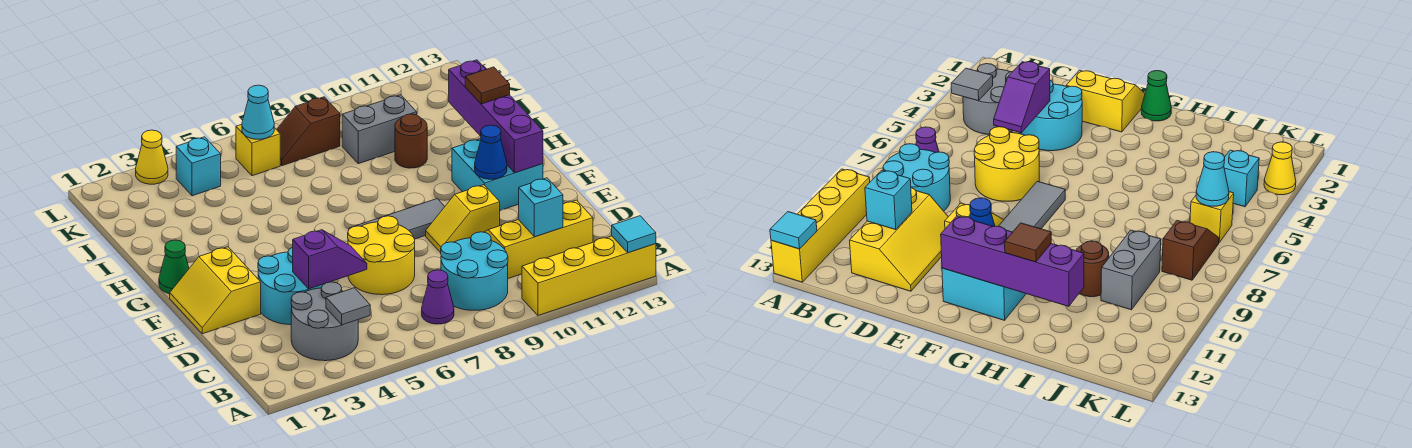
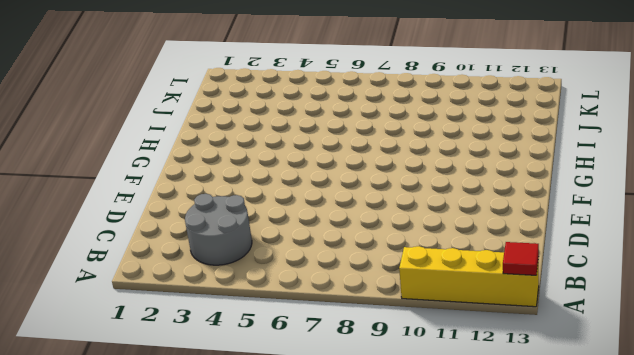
red tile A13 level 2 -> cyan tile A13 level 2
none -> purple cone B7 level 1
none -> cyan round brick B8:C9 level 1
none -> yellow slope C10:D12 level 1 top C

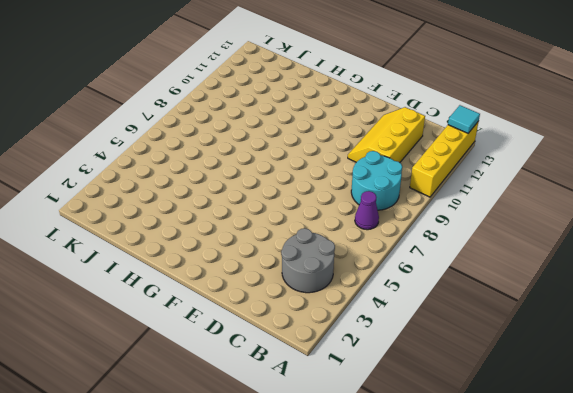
none -> cyan round brick D3:E4 level 1
none -> yellow round brick D6:E7 level 1
none -> yellow slope E1:F2 level 1 top 2

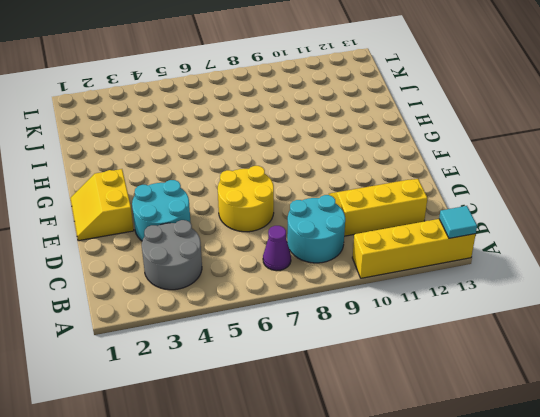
none -> yellow slope E9:E10 level 1 top 10
none -> grey tile F7:F9 level 1
none -> cyan brick F11:G12 level 1

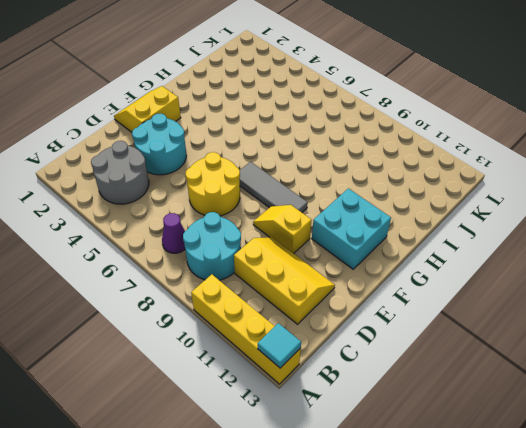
none -> green cone G1 level 1
none -> brown round brick I10 level 1
none -> grey brick J9:J10 level 1

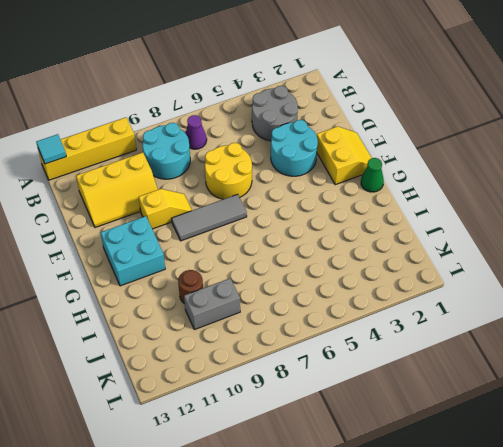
none -> cyan brick K4 level 1
none -> yellow brick K6 level 1
none -> brown slope K7:K8 level 1 top 8

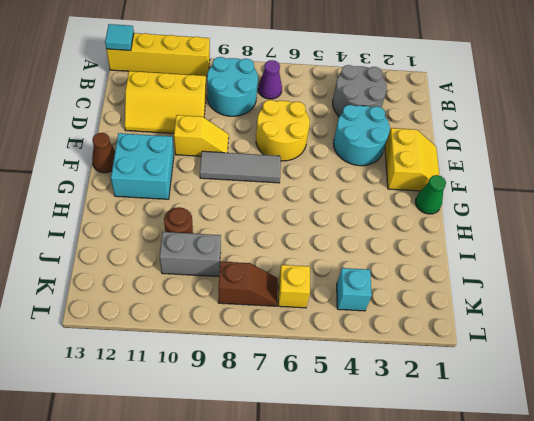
brown cone F13 level 1 -> none
none -> yellow cone L3 level 1
none -> grey tile B4 level 2
none -> cyan brick C11 level 2

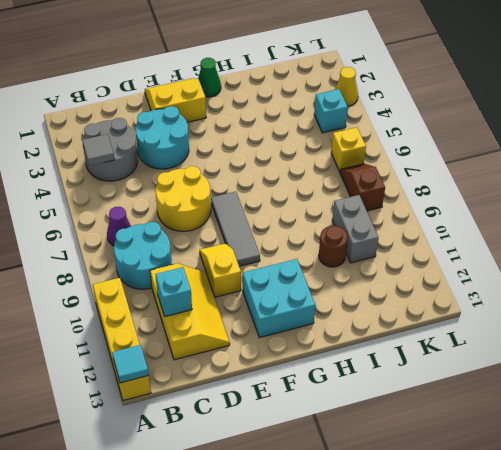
none -> purple slope D4:D5 level 2 top 4
none -> blue cone F11 level 2
none -> purple brick F12:I12 level 2

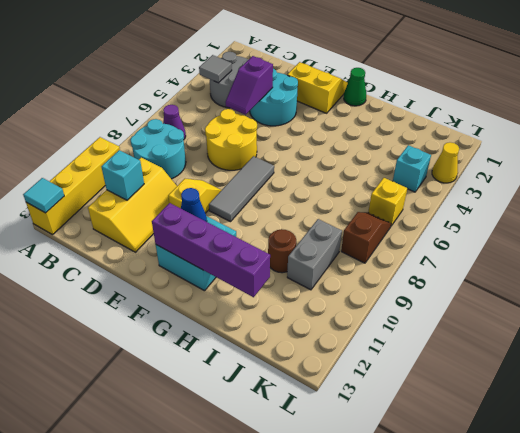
none -> cyan cone K6 level 2
none -> brown tile H12 level 3

